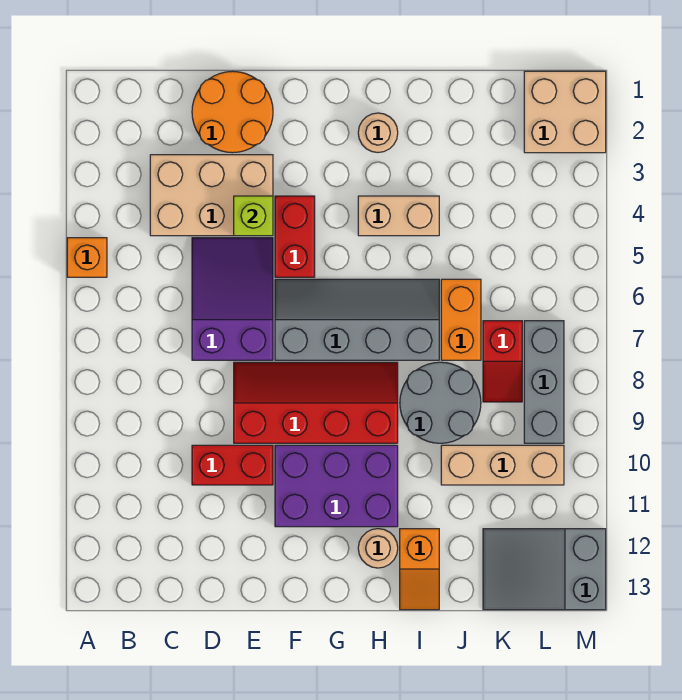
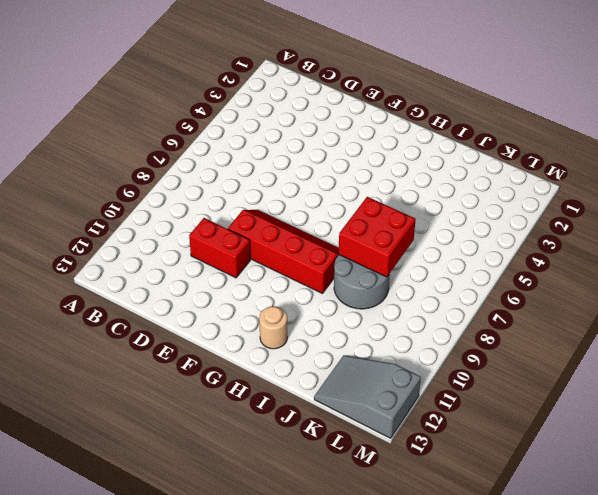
red brick I7:J8 level 2 -> none
none -> orange brick A5 level 1
none -> tan brick C3:E4 level 1
none -> orange round brick D1:E2 level 1

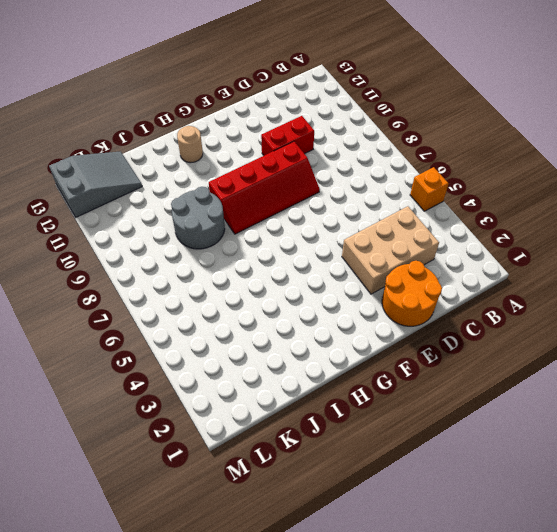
none -> purple slope D5:E7 level 1 top 7
none -> red brick F4:F5 level 1
none -> grey slope F6:I7 level 1 top 7

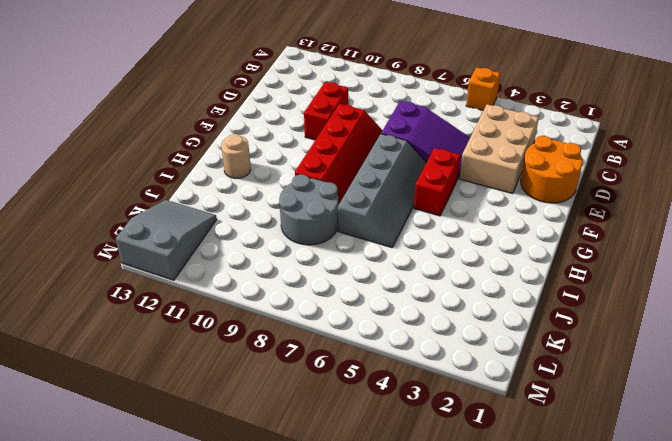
red brick F5:G5 level 1 -> red brick F4:F5 level 1
none -> purple brick F10:H11 level 1
none -> tan round brick H2 level 1
none -> tan brick H4:I4 level 1

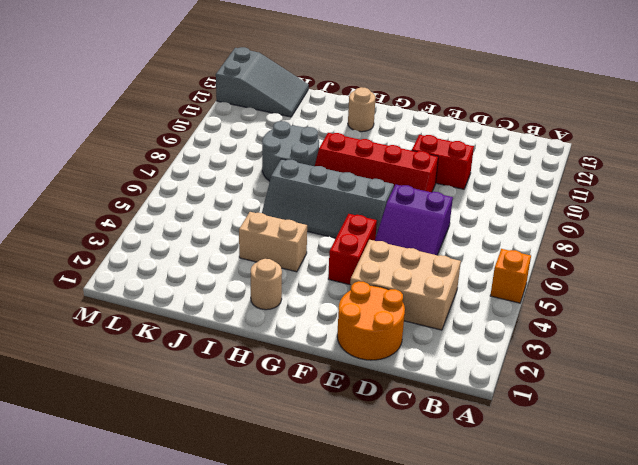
none -> purple brick F10:H11 level 1
none -> orange slope I12:I13 level 1 top 12
none -> orange brick J6:J7 level 1

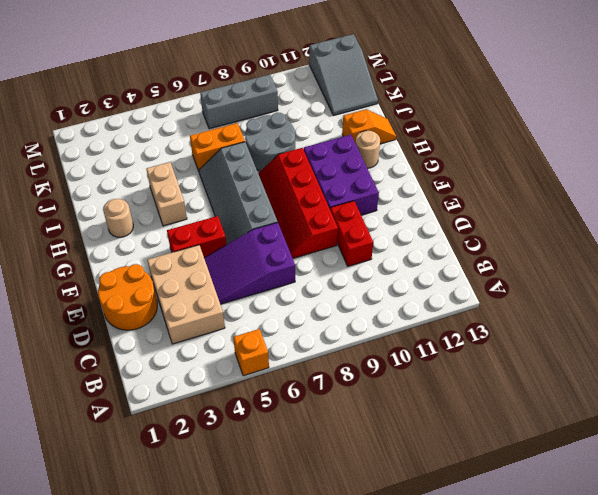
none -> tan brick J10:L10 level 1
none -> red slope K7:K8 level 1 top 7
none -> tan brick L1:M2 level 1

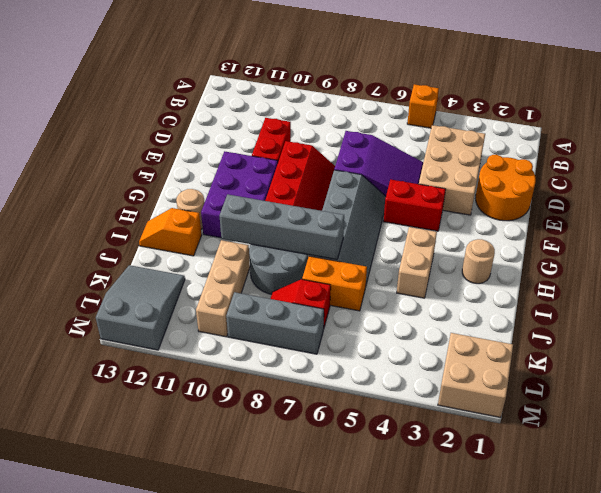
grey brick I7:I10 level 2 -> none
none -> lime brick E4 level 2

